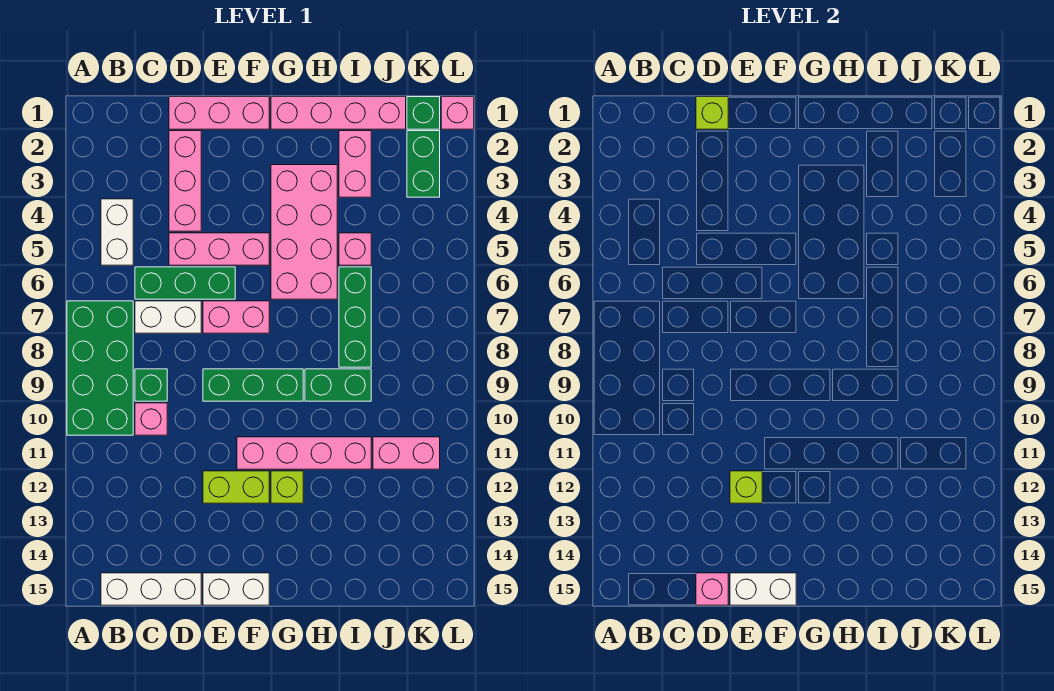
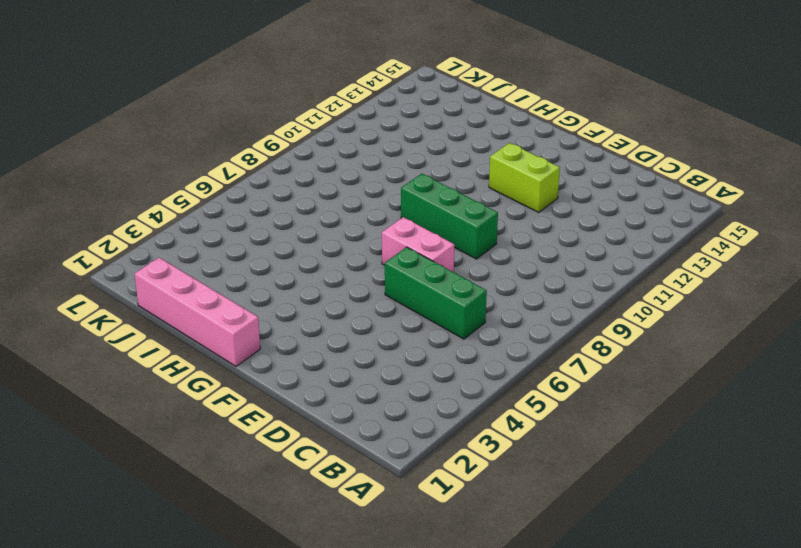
none -> green brick A7:B10 level 1
none -> white brick B4:B5 level 1
none -> white brick B15:D15 level 1
none -> white brick C7:D7 level 1

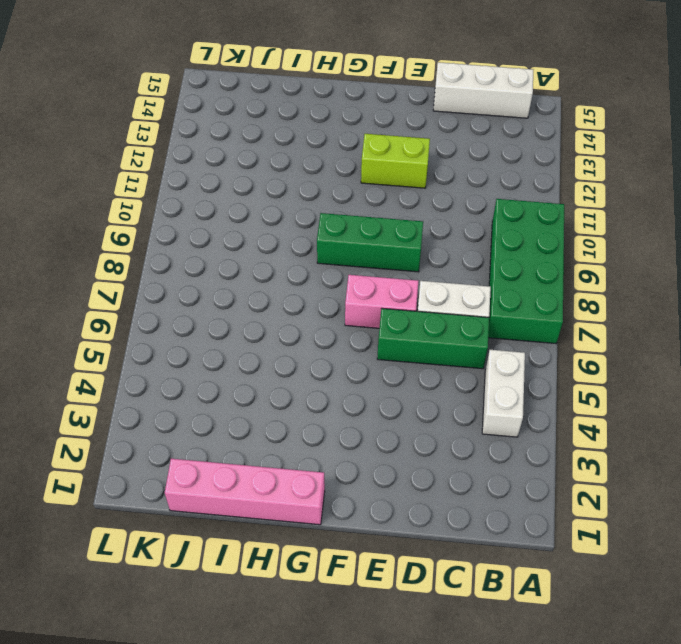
none -> green brick C9 level 1
none -> pink brick C10 level 1
none -> pink brick D1:F1 level 1
none -> pink brick D2:D4 level 1

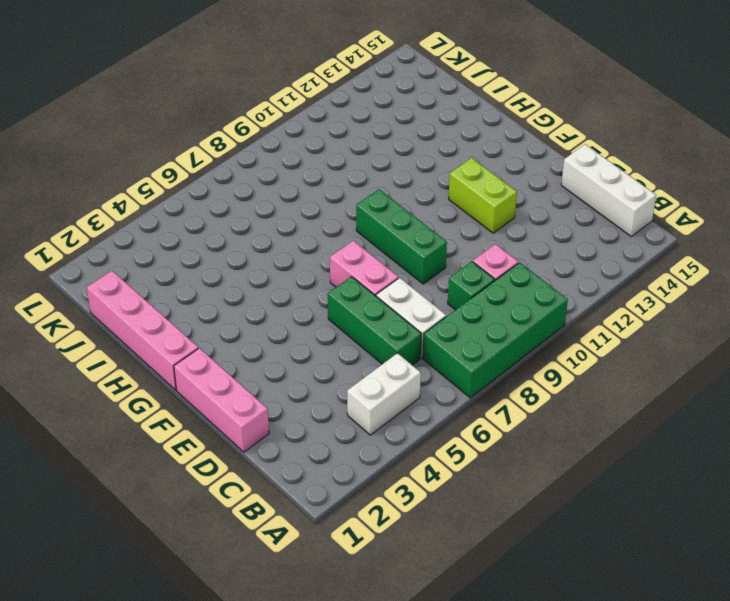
none -> pink brick D2:D4 level 1
none -> pink brick D5:F5 level 1
none -> white brick E15:F15 level 1
none -> pink brick F11:I11 level 1

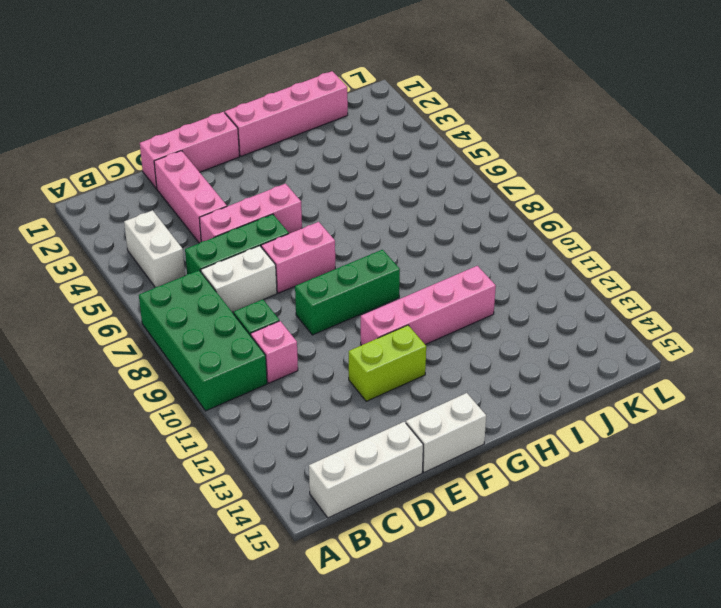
none -> pink brick G3:H6 level 1
none -> lime brick G12 level 1
none -> green brick H9:I9 level 1
none -> pink brick I2:I3 level 1

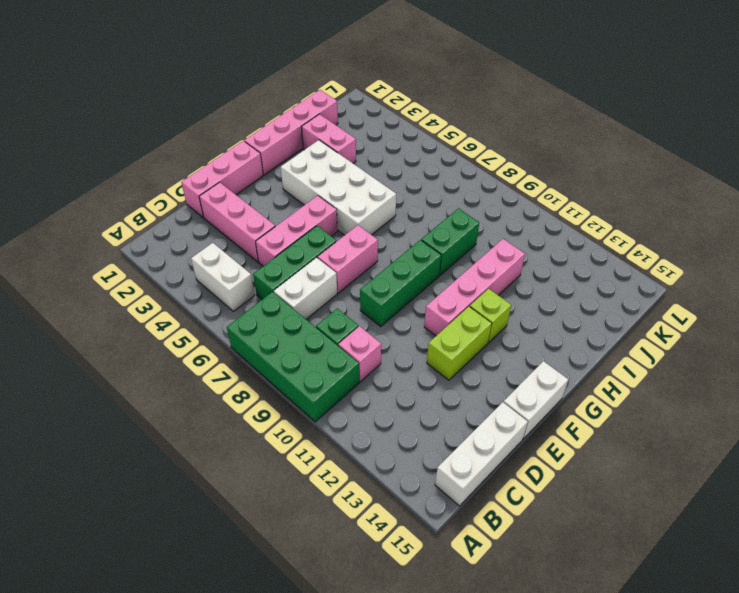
white brick G3:H6 level 1 -> pink brick G3:H6 level 1
none -> pink brick I5 level 1
none -> green brick I6:I8 level 1
none -> pink brick J11:K11 level 1
none -> green brick K1 level 1

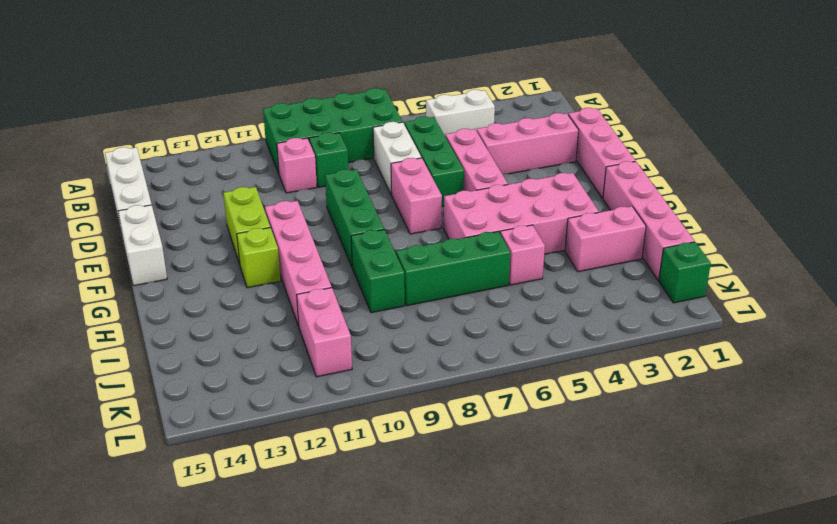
none -> green brick K2:K3 level 1
none -> pink brick L1 level 1
none -> lime brick D1 level 2
none -> pink brick D15 level 2

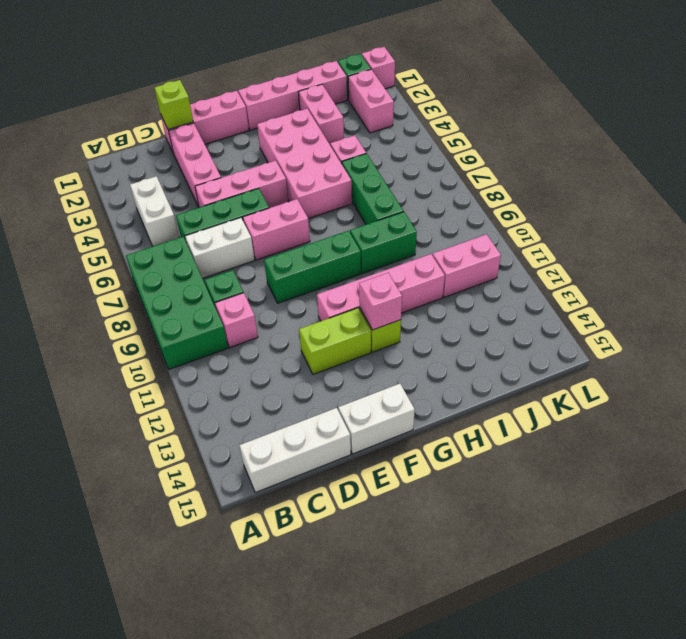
pink brick G12 level 2 -> pink brick D15 level 2
pink brick K2:K3 level 1 -> green brick K2:K3 level 1
none -> lime brick E12 level 2
none -> white brick E15:F15 level 2

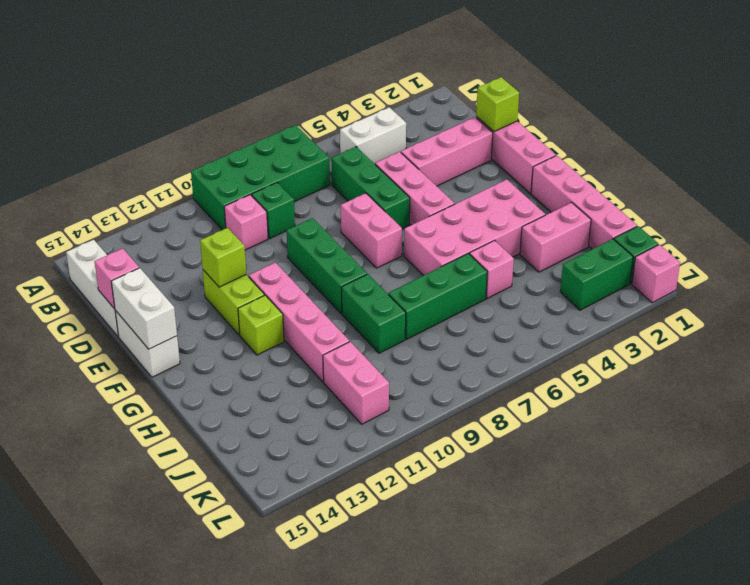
none -> white brick C7:D7 level 1

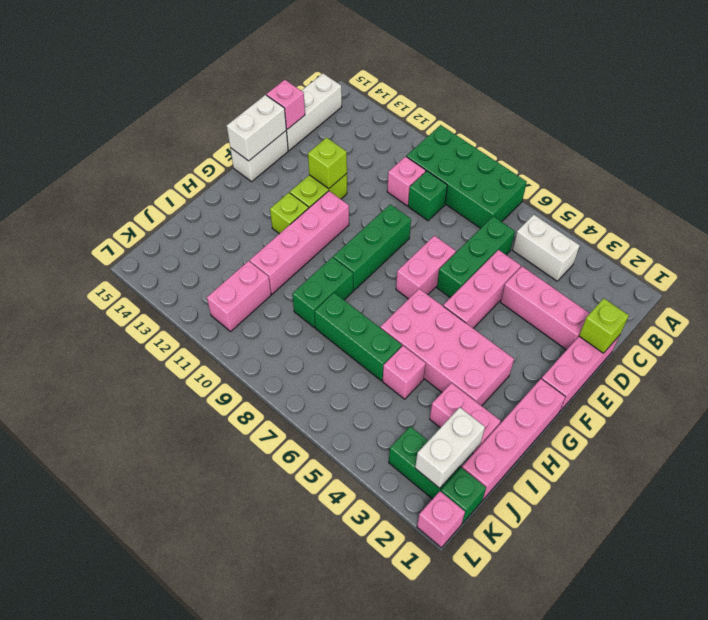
white brick J2:K2 level 2 -> white brick C7:D7 level 1

